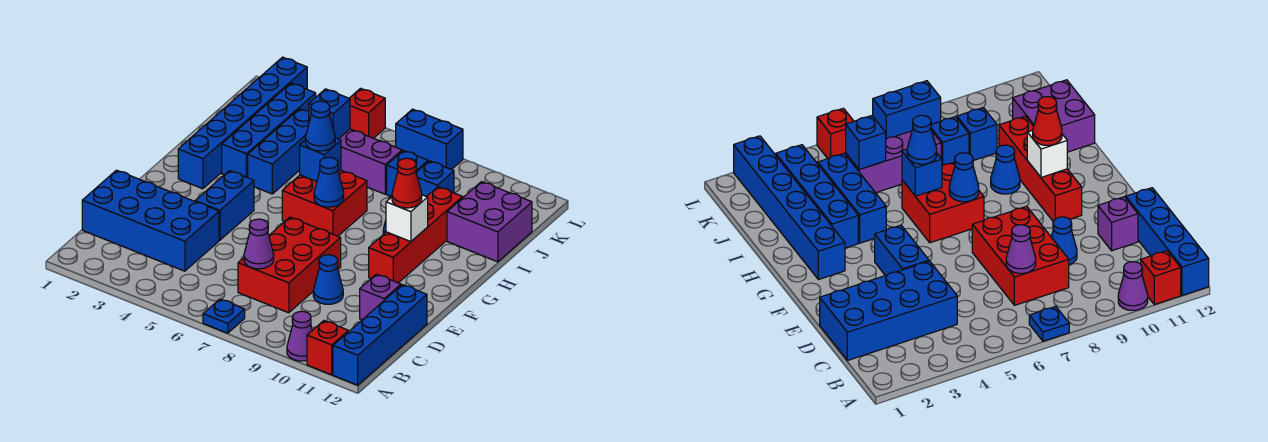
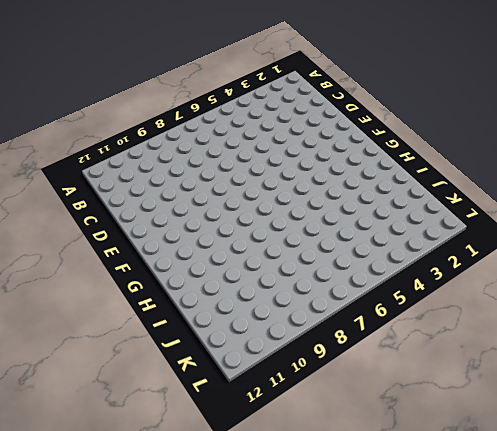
none -> blue plate A7 level 1
none -> purple cone A10 level 1
none -> red brick A11 level 1

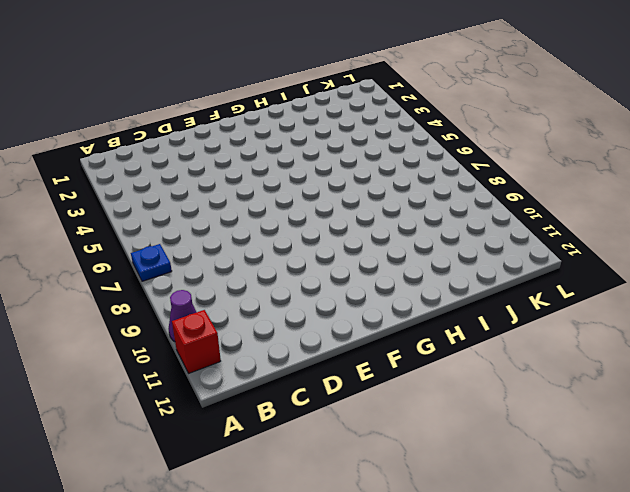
none -> blue brick A12:D12 level 1
none -> blue brick C1:D4 level 1
none -> red brick C7:E8 level 1

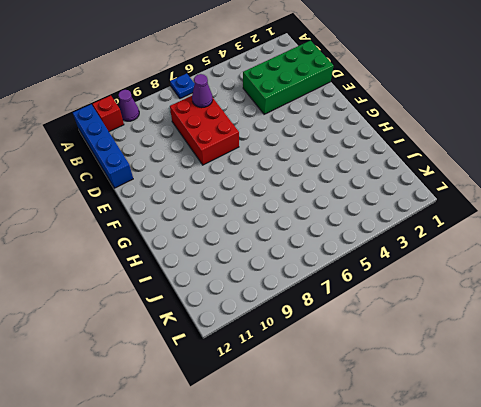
green brick C1:D4 level 1 -> blue brick C1:D4 level 1
none -> blue cone D9 level 1
none -> purple brick D11 level 1
none -> blue brick E4:F4 level 1

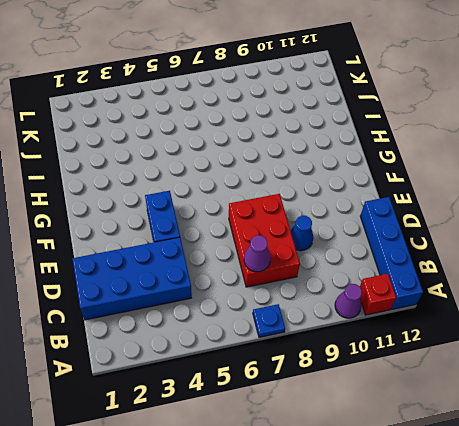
none -> purple brick D11 level 1
none -> red brick F10:I10 level 1
none -> blue brick G2:L2 level 1

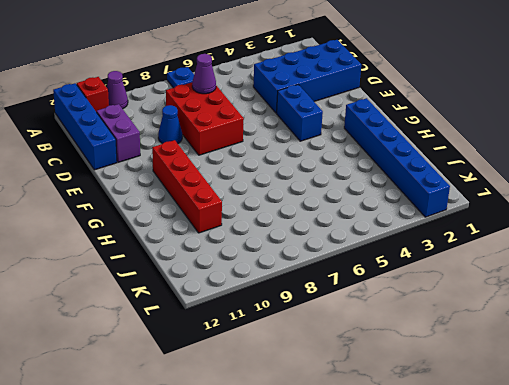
purple brick C11:D11 level 1 -> purple brick D11 level 1
none -> red brick G6:H7 level 1
none -> blue brick H3:K3 level 1
none -> blue brick H4:J4 level 1

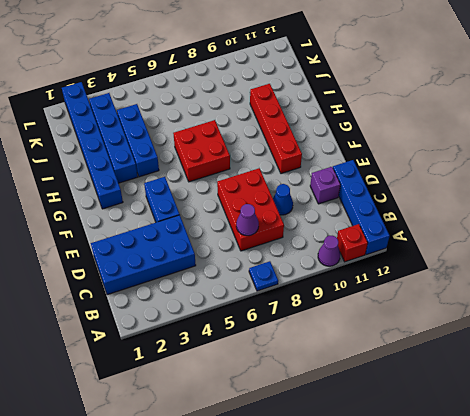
none -> blue cone H9 level 1
none -> purple brick I11:J12 level 1
none -> purple brick J5:J7 level 1

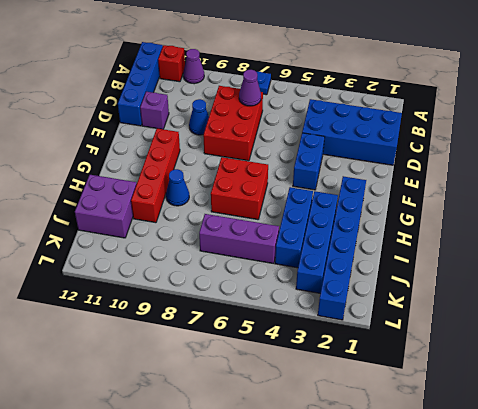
none -> blue brick J8 level 1
none -> blue brick J9 level 1
none -> red brick L5 level 1

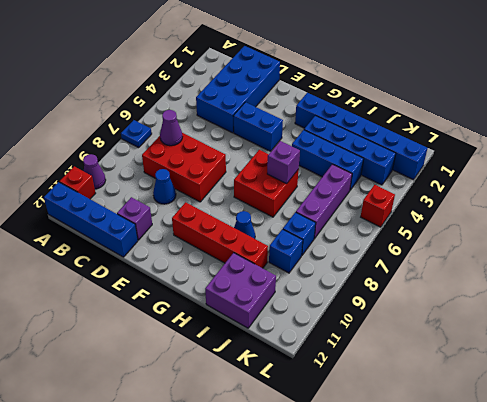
purple brick H6 level 2 -> blue brick H6 level 2
none -> blue brick L7:L8 level 1
none -> blue cone G7 level 2
none -> white brick G10 level 2

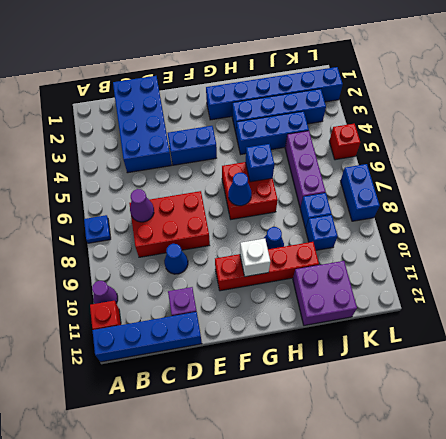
none -> blue brick J5 level 2
none -> red cone G10 level 3
none -> blue cone H6 level 3

